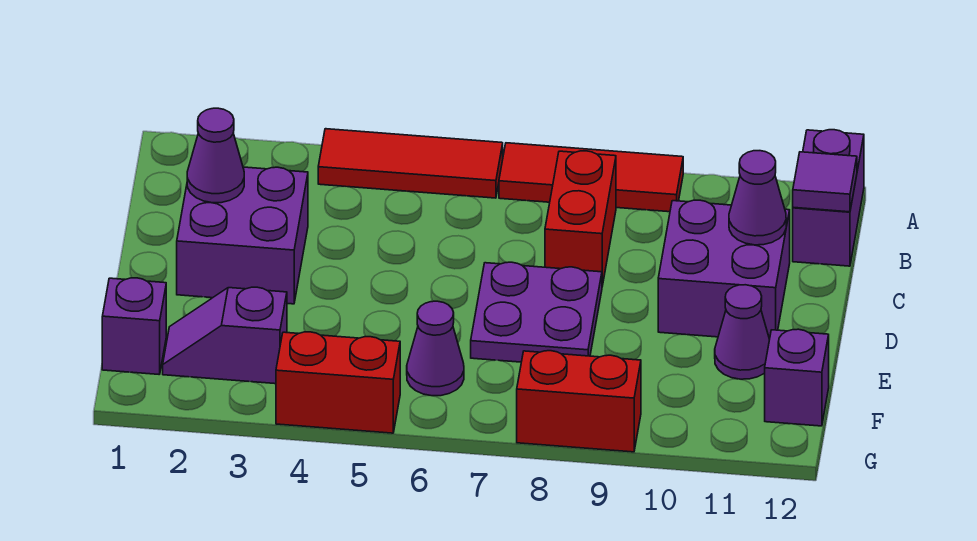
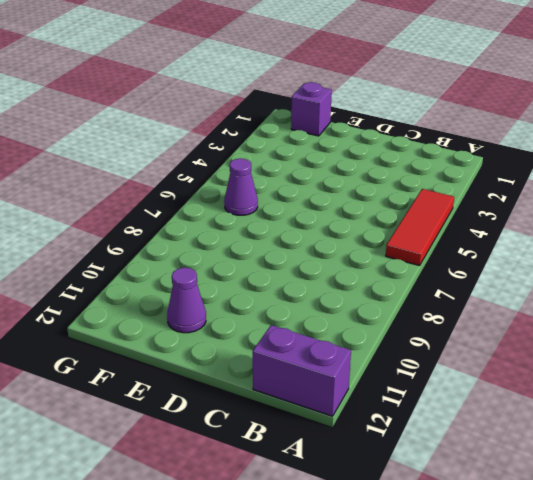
none -> red tile A7:A9 level 1
none -> red brick B8:C8 level 1
none -> purple brick C2:D3 level 1

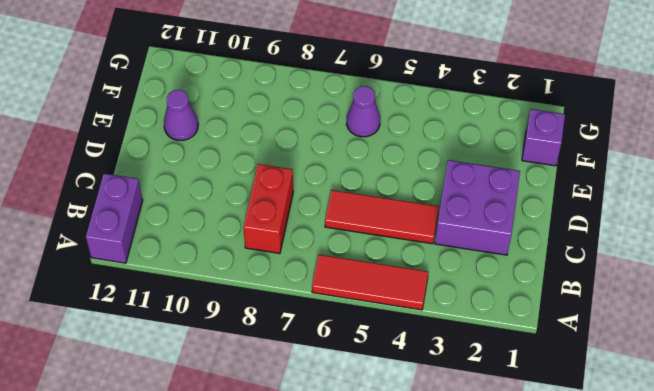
red tile C4:C6 level 1 -> red tile A7:A9 level 1
none -> purple brick C10:D11 level 1
none -> purple plate D7:E8 level 1
none -> purple slope F2:F3 level 1 top 3

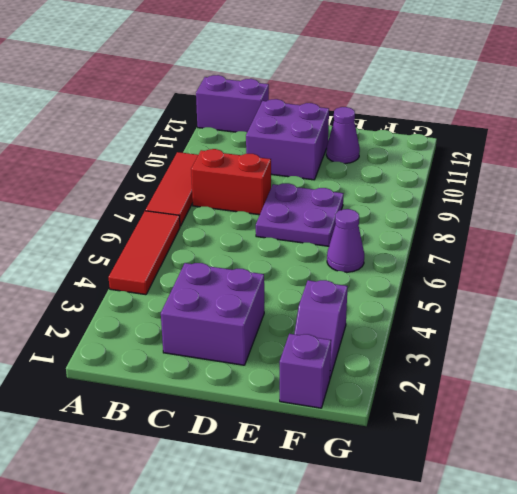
none -> purple brick F12 level 1
none -> red brick G4:G5 level 1
none -> red brick G8:G9 level 1

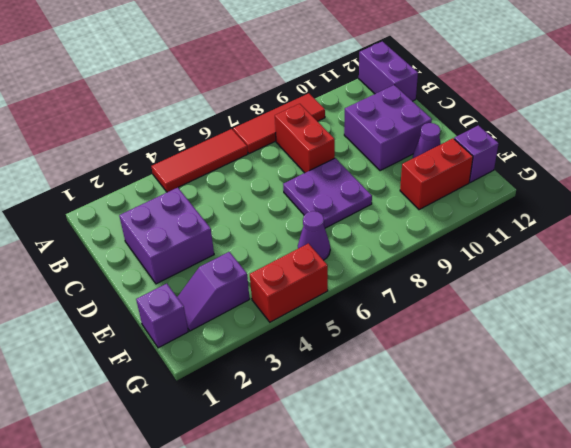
red brick F10:F11 level 1 -> red brick G8:G9 level 1
none -> purple tile B12 level 2
none -> purple cone C2 level 2
none -> purple cone C11 level 2

